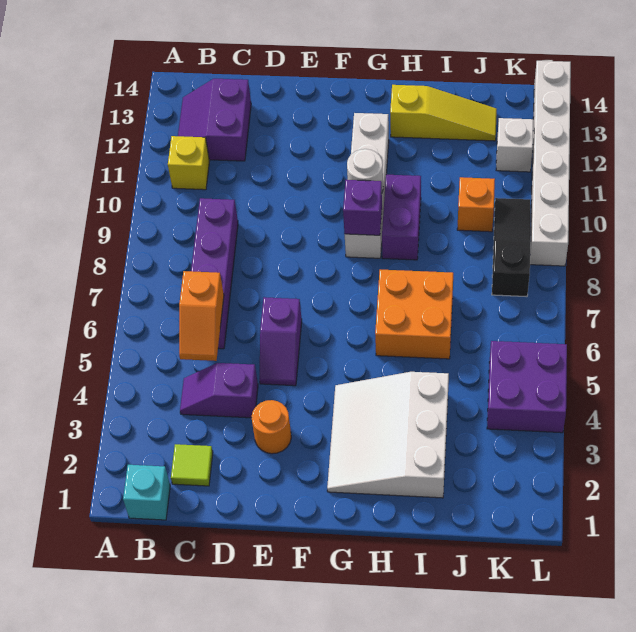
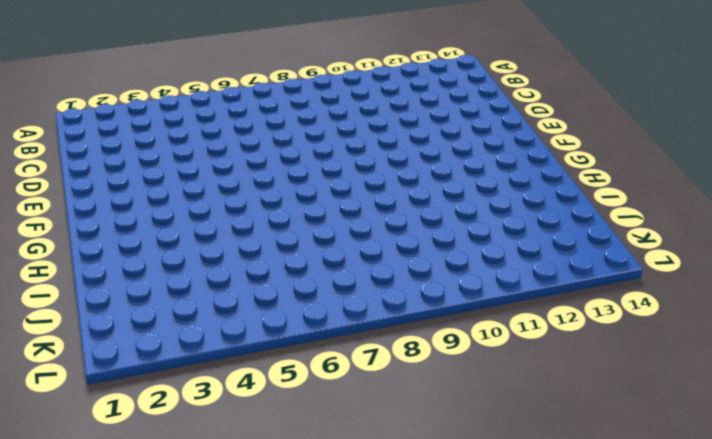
none -> cyan brick B1 level 1
none -> yellow brick B11 level 1
none -> purple slope B12:C13 level 1 top C

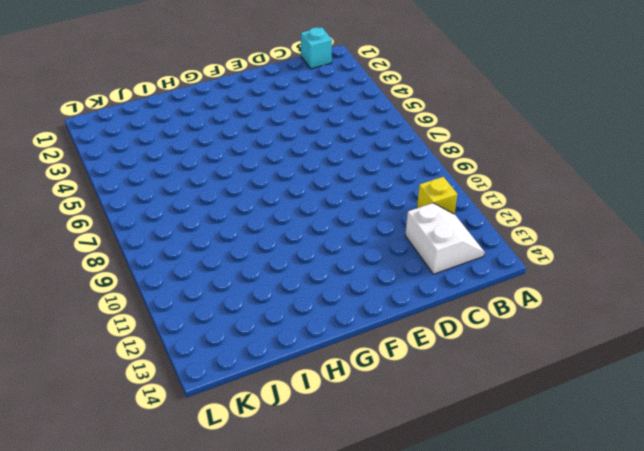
white slope B12:C13 level 1 top C -> purple slope B12:C13 level 1 top C
none -> lime tile C2 level 1
none -> purple slope C4:D4 level 1 top D
none -> purple brick C6:C9 level 1

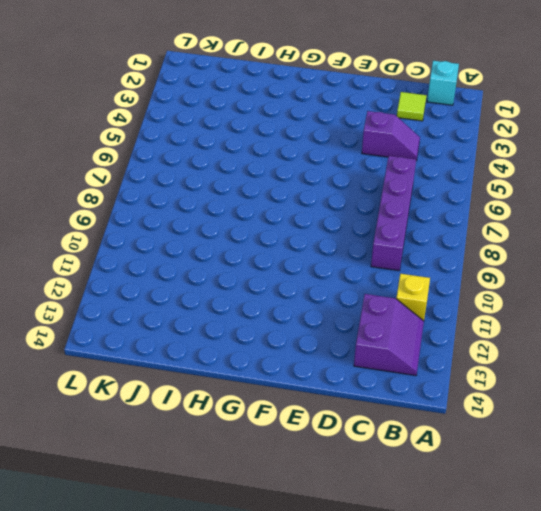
none -> orange round brick E3 level 1
none -> purple slope E5:E6 level 1 top 6
none -> white slope G2:I4 level 1 top I

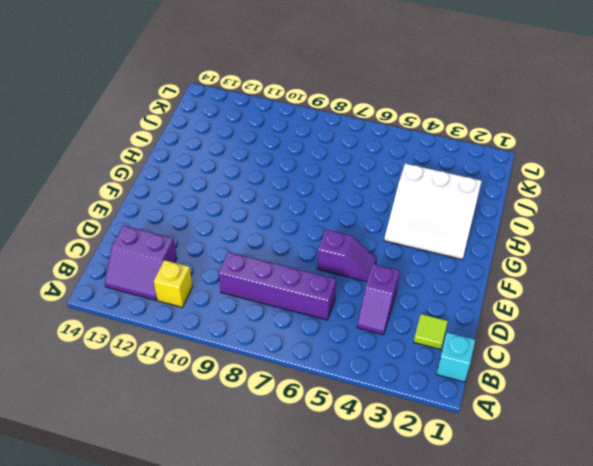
none -> orange round brick E3 level 1
none -> white brick G9:G12 level 1
none -> orange brick H6:I7 level 1

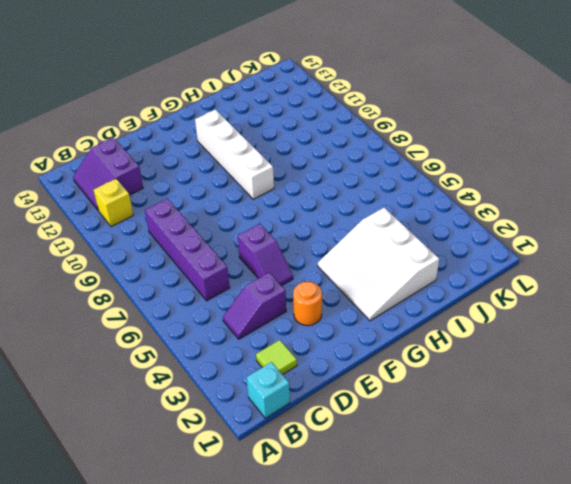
none -> orange brick H6:I7 level 1
none -> purple brick H9:H10 level 1
none -> yellow slope H13:J13 level 1 top H

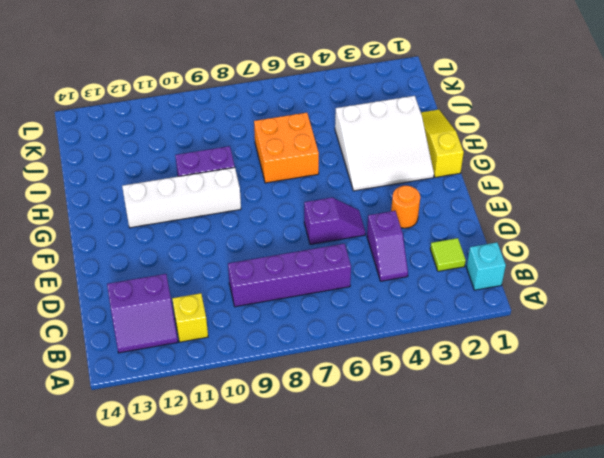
yellow slope G1:I1 level 1 top G -> yellow slope H13:J13 level 1 top H
none -> orange brick J10 level 1
none -> purple brick K4:L5 level 1
none -> black slope K8:K10 level 1 top 8

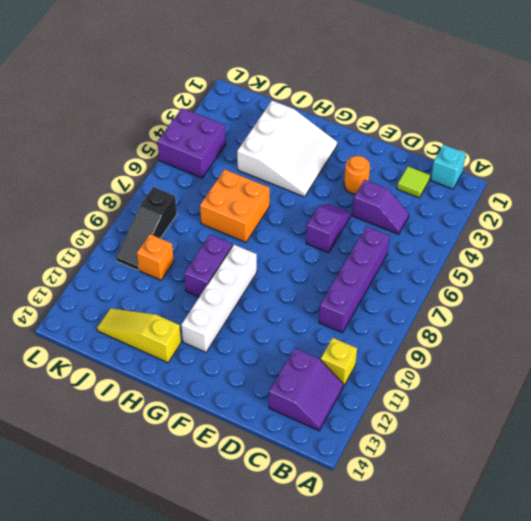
none -> white brick K12 level 1
none -> white brick L9:L14 level 1
none -> orange slope C5:C6 level 2 top 6

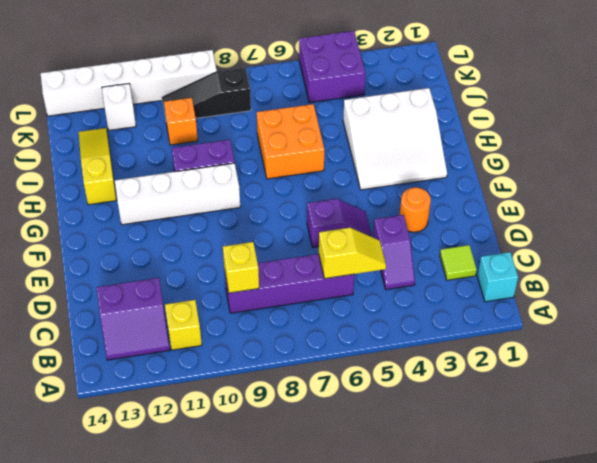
yellow slope C5:C6 level 2 top 6 -> orange slope C5:C6 level 2 top 6
yellow brick C9 level 2 -> none
none -> purple brick G9 level 2
none -> white round brick G10 level 2

